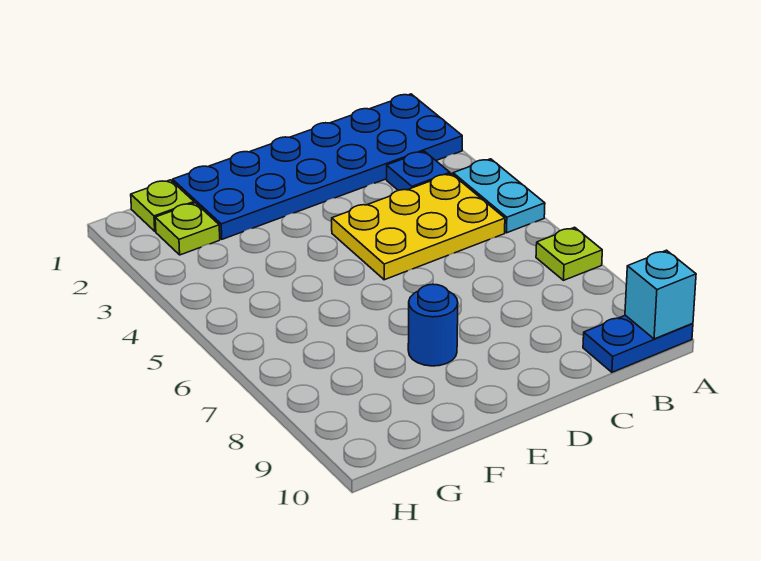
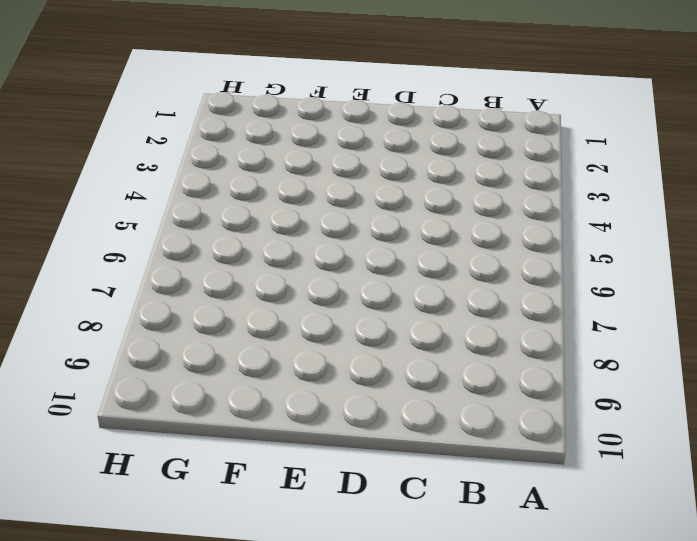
none -> blue plate A1:F2 level 1
none -> cyan plate A4:A5 level 1

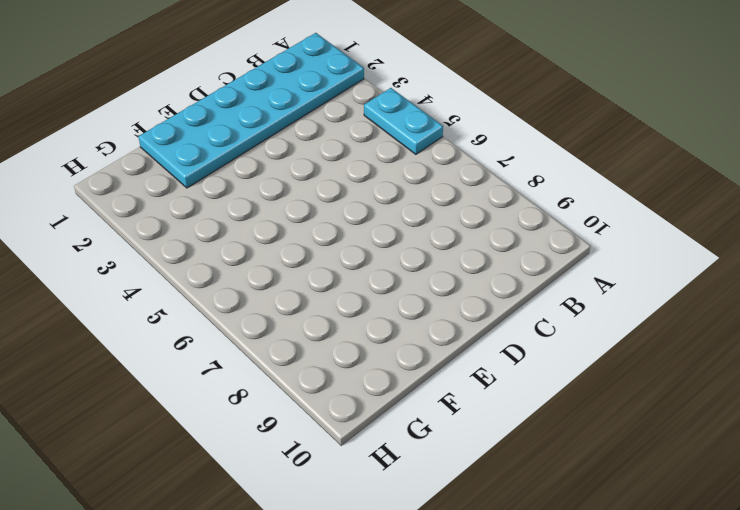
cyan plate A1:F2 level 1 -> blue plate A1:F2 level 1
none -> lime plate A7 level 1
none -> blue plate A10:B10 level 1

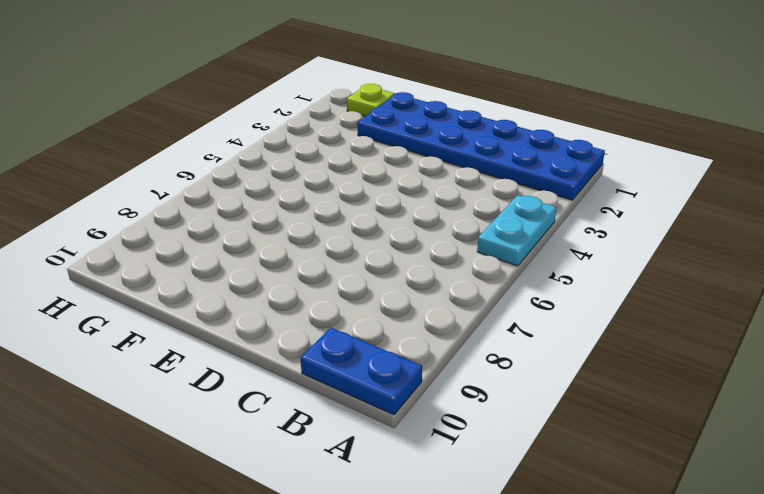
none -> lime plate A7 level 1
none -> blue plate B3 level 1

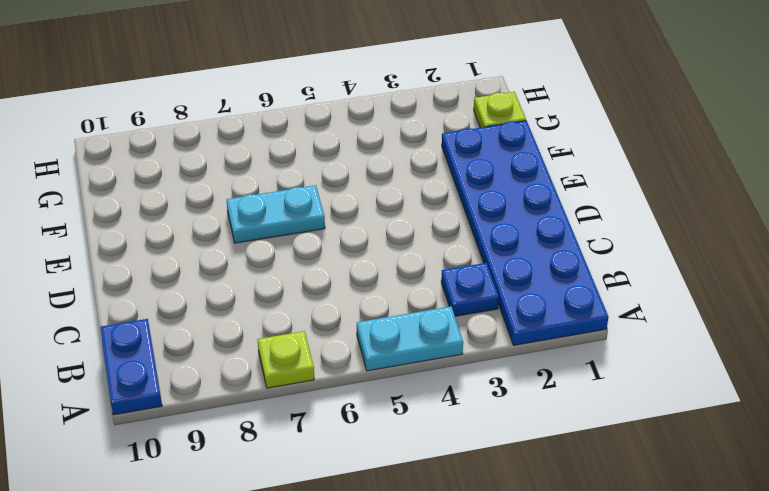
cyan plate E6:E7 level 1 -> none
none -> yellow plate B4:D5 level 1
none -> blue round brick E8 level 1

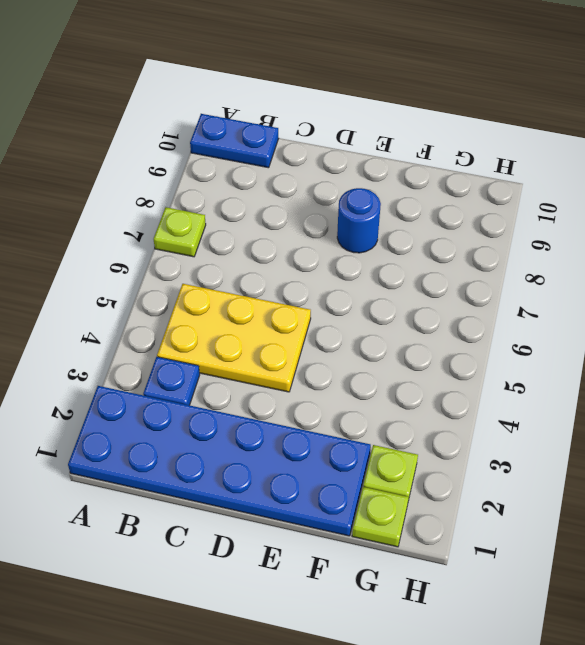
none -> cyan plate A4:A5 level 1
none -> cyan brick A10 level 2

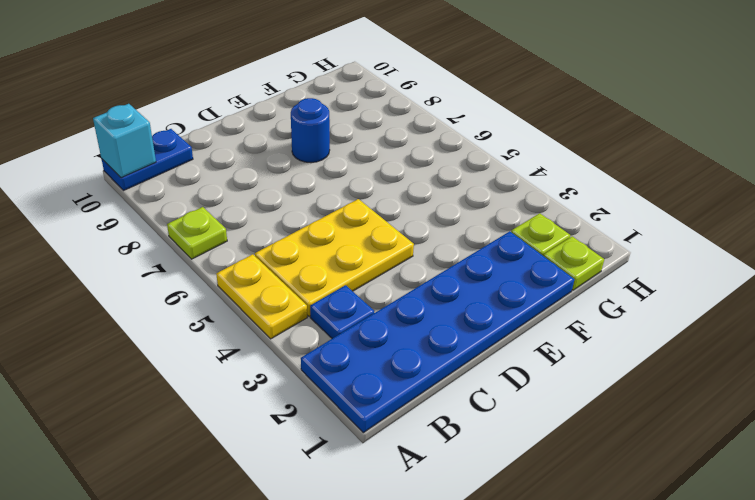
yellow plate A4:A5 level 1 -> cyan plate A4:A5 level 1

